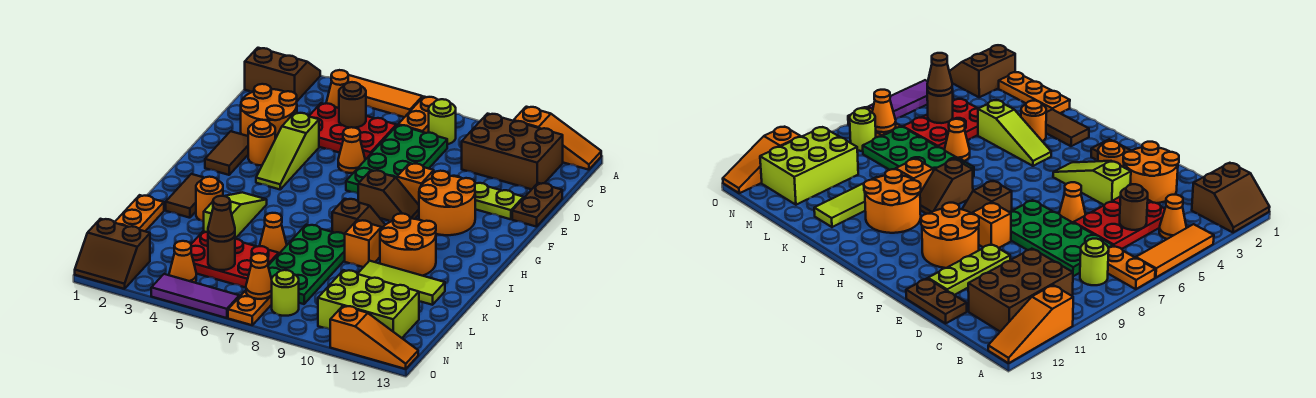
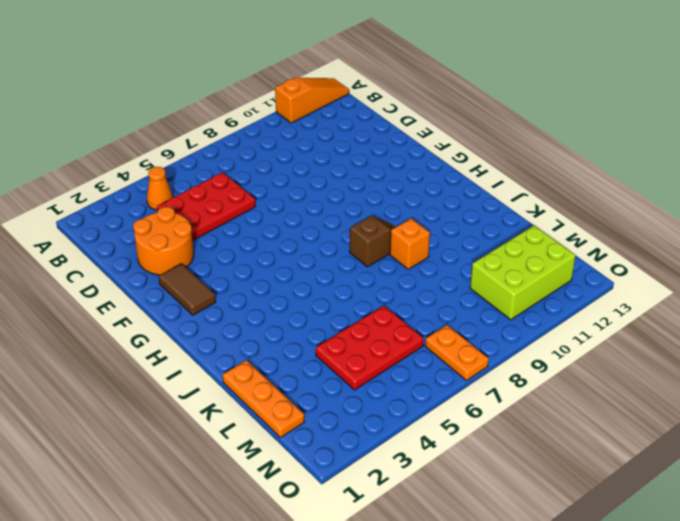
none -> brown slope A1:B2 level 1 top B
none -> orange tile A4:A6 level 1
none -> orange plate A7:B7 level 1
none -> lime round brick B8 level 1

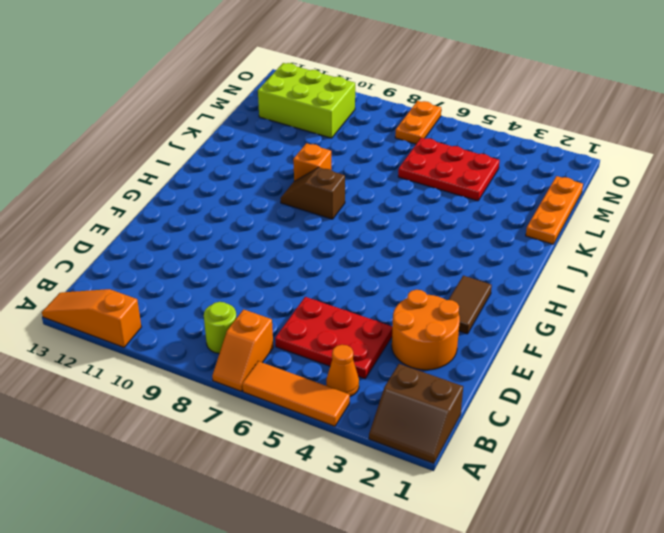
orange slope A7:B7 level 1 top B -> orange plate A7:B7 level 1
none -> brown brick B10:C12 level 1
none -> green plate C7:F8 level 1
none -> brown plate D13:E13 level 1
none -> lime slope E4:G4 level 1 top E

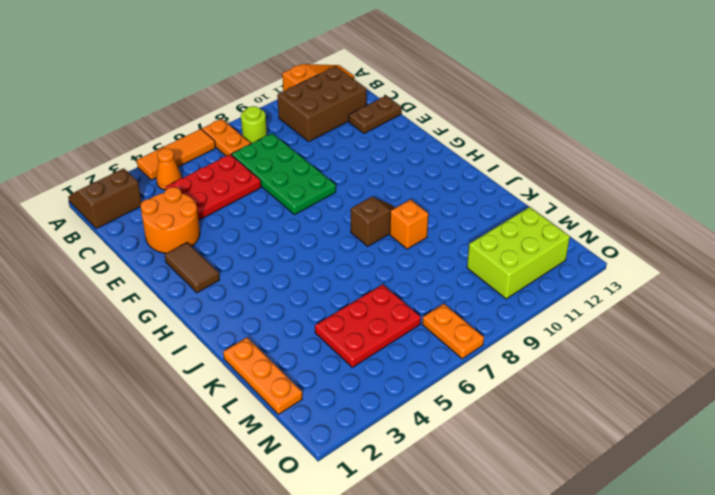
brown plate D12:D13 level 1 -> brown plate D13:E13 level 1
none -> lime slope E4:G4 level 1 top E
none -> orange cone E6 level 1
none -> lime plate E10:E12 level 1
none -> orange round brick F3 level 1

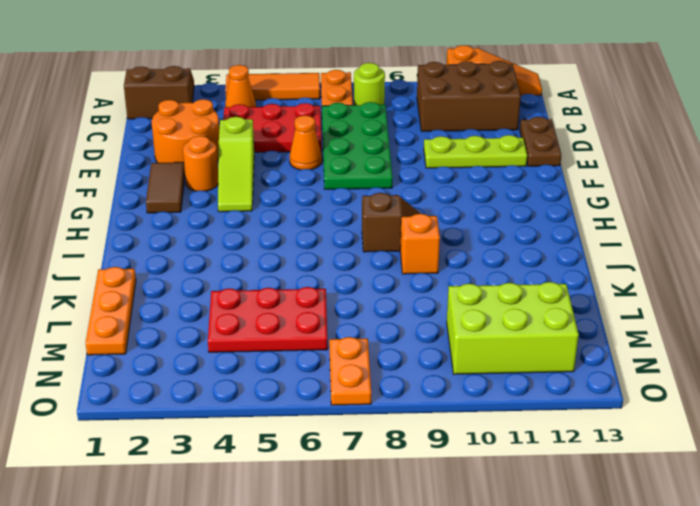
none -> orange brick F9 level 1
none -> orange round brick F10:G11 level 1
none -> brown slope G8:G9 level 1 top 8
none -> brown tile I2:J2 level 1

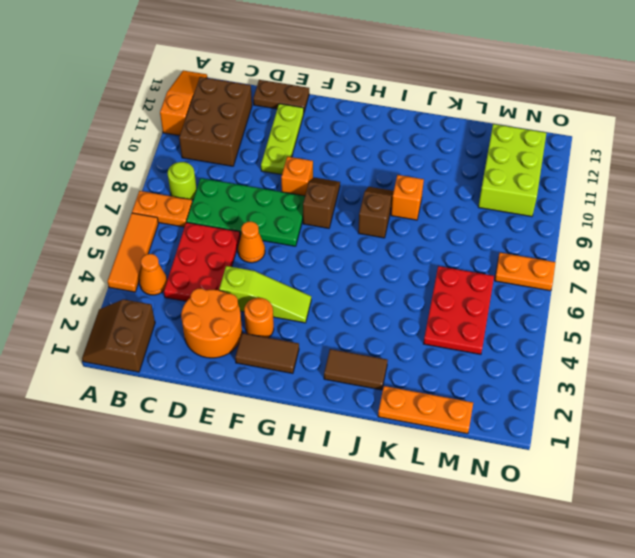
none -> orange round brick F10:G11 level 1
none -> lime slope I4:K4 level 1 top K
none -> orange round brick I10:J11 level 1
none -> orange round brick J3 level 1

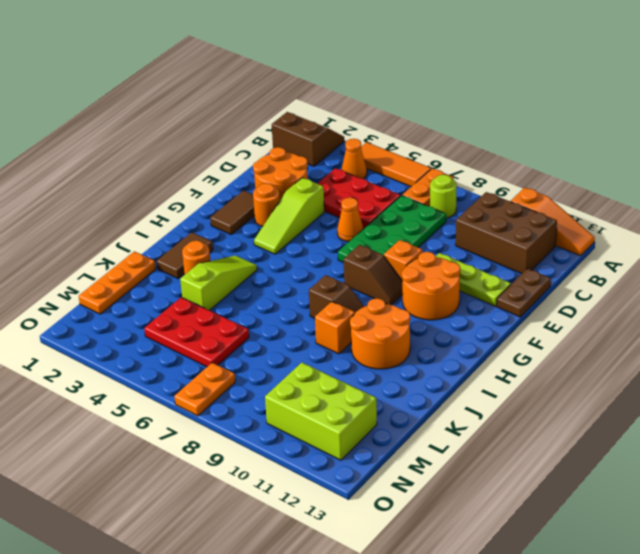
none -> green plate J7:M8 level 1
none -> orange cone K6 level 1
none -> lime tile K10:K12 level 1
none -> brown slope N1:O2 level 1 top N

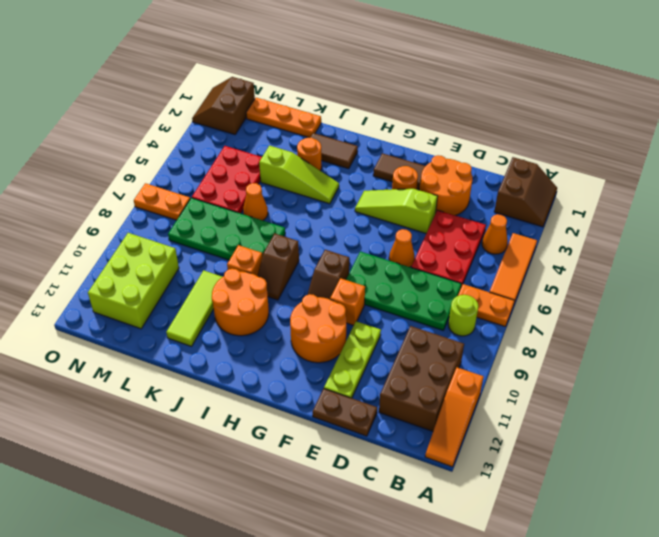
none -> orange cone N4 level 1
none -> lime round brick N8 level 1
none -> purple tile O4:O6 level 1
none -> orange slope O11:O13 level 1 top 11

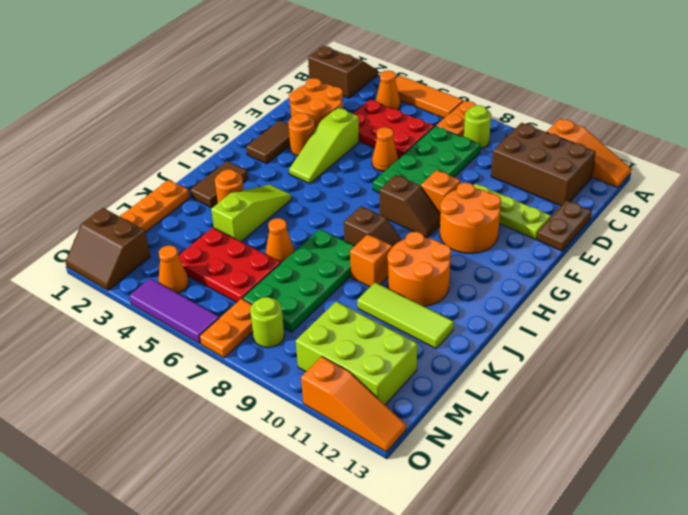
none -> brown round brick C5 level 2
none -> brown round brick M5 level 2
none -> orange cone N7 level 2
none -> brown cone M5 level 3

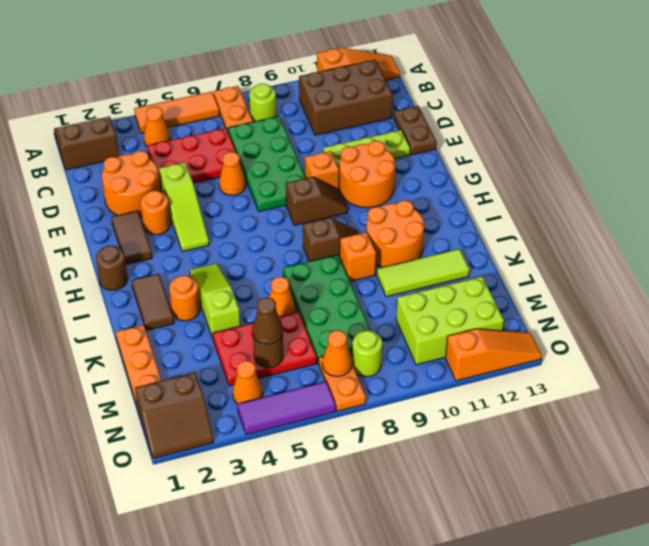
brown round brick H1 level 1 -> brown round brick C5 level 2

